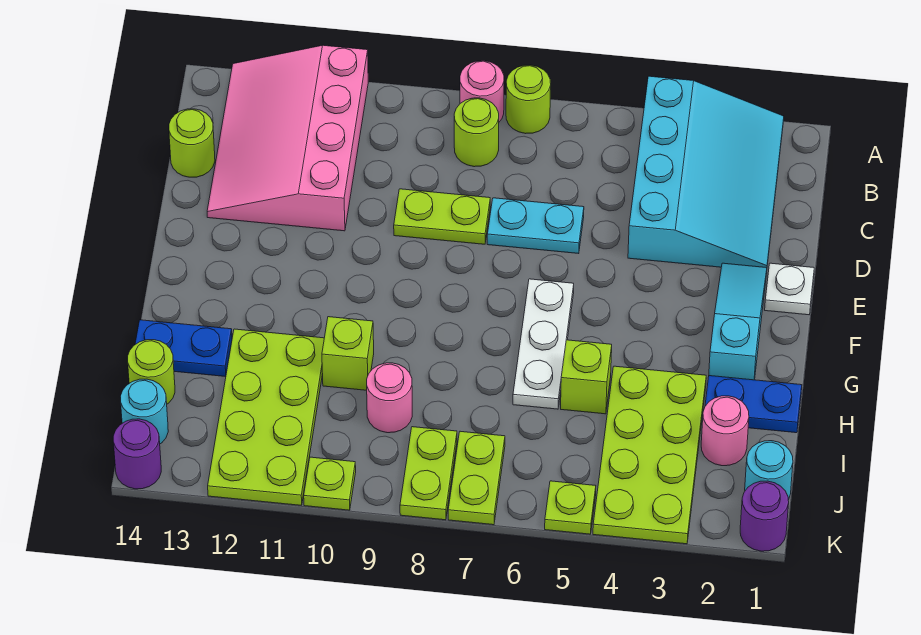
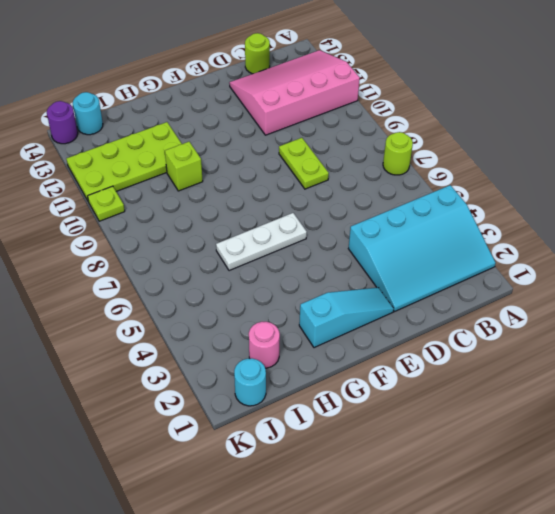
none -> pink round brick A8 level 1
none -> lime round brick B8 level 1
none -> cyan plate D6:D7 level 1

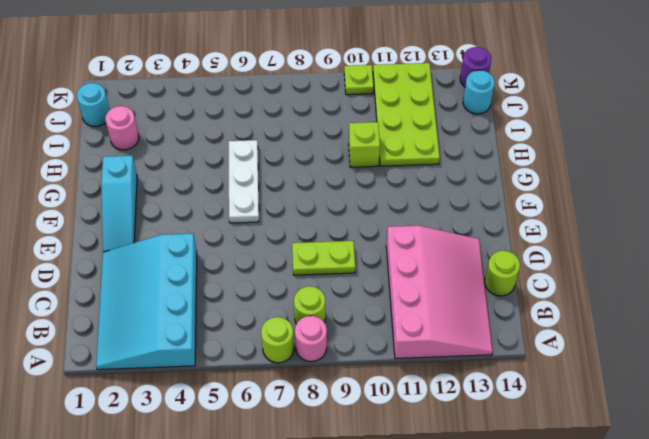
none -> cyan plate D6:D7 level 1
none -> white plate E1 level 1
none -> blue plate H1:H2 level 1

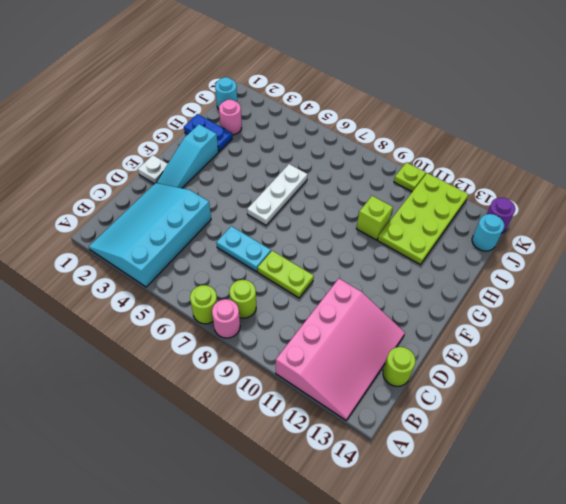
none -> lime plate H3:K4 level 1
none -> lime brick H5 level 1
none -> blue plate H13:H14 level 1

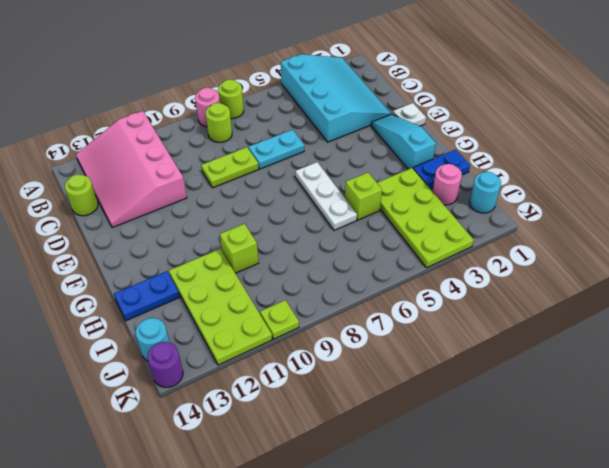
none -> pink round brick I9 level 1
none -> lime round brick I14 level 1
none -> lime plate J7:K7 level 1

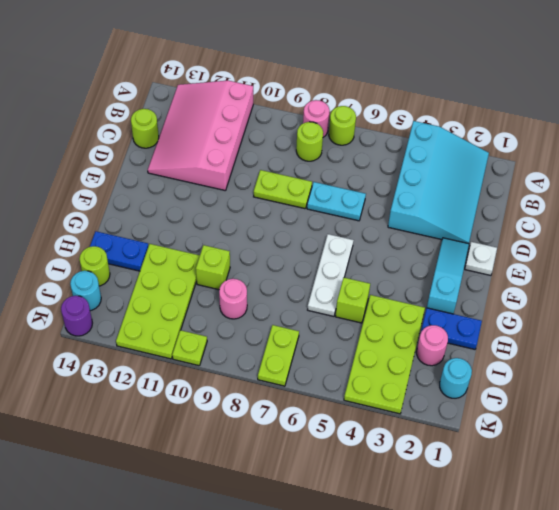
none -> lime plate J8:K8 level 1
none -> purple round brick K1 level 1
none -> lime plate K5 level 1

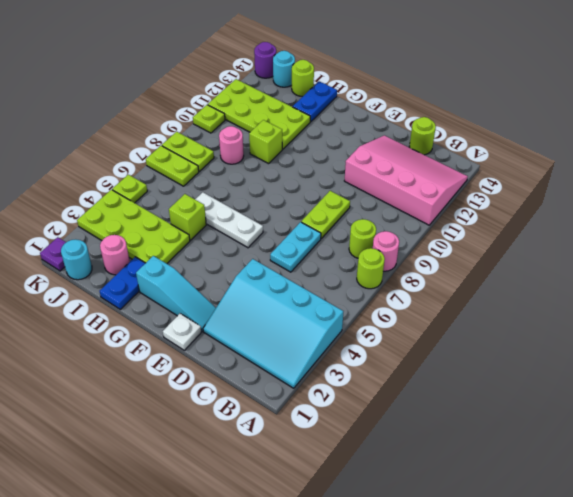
purple plate K1 level 1 -> purple round brick K1 level 1

